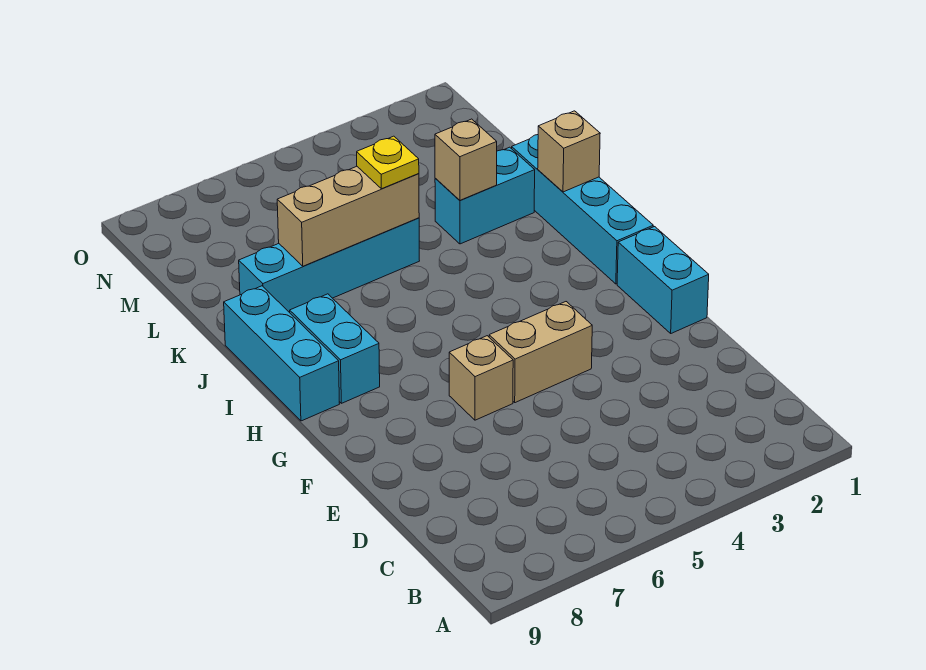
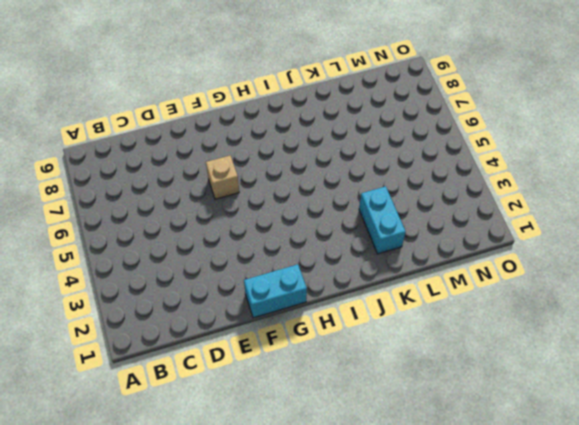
none -> tan brick F4:F5 level 1
none -> cyan brick H1:K1 level 1
none -> cyan brick H8:I8 level 1

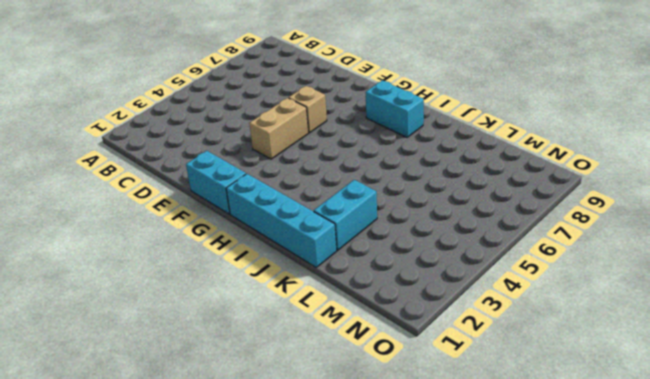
none -> cyan brick H9:J9 level 1
none -> cyan brick K5:K8 level 1
none -> tan brick J1 level 2

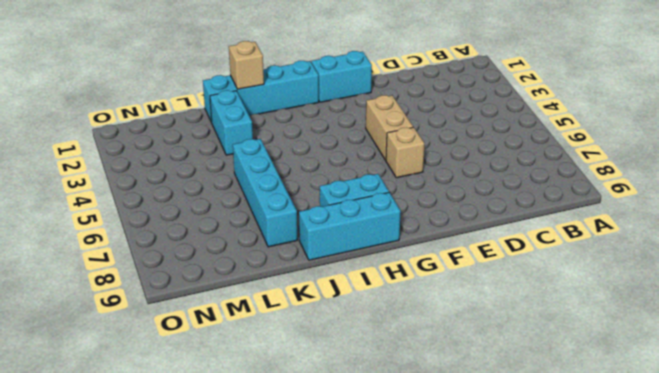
none -> tan brick K3 level 2
none -> tan brick K5:K7 level 2
none -> yellow plate K5 level 3

